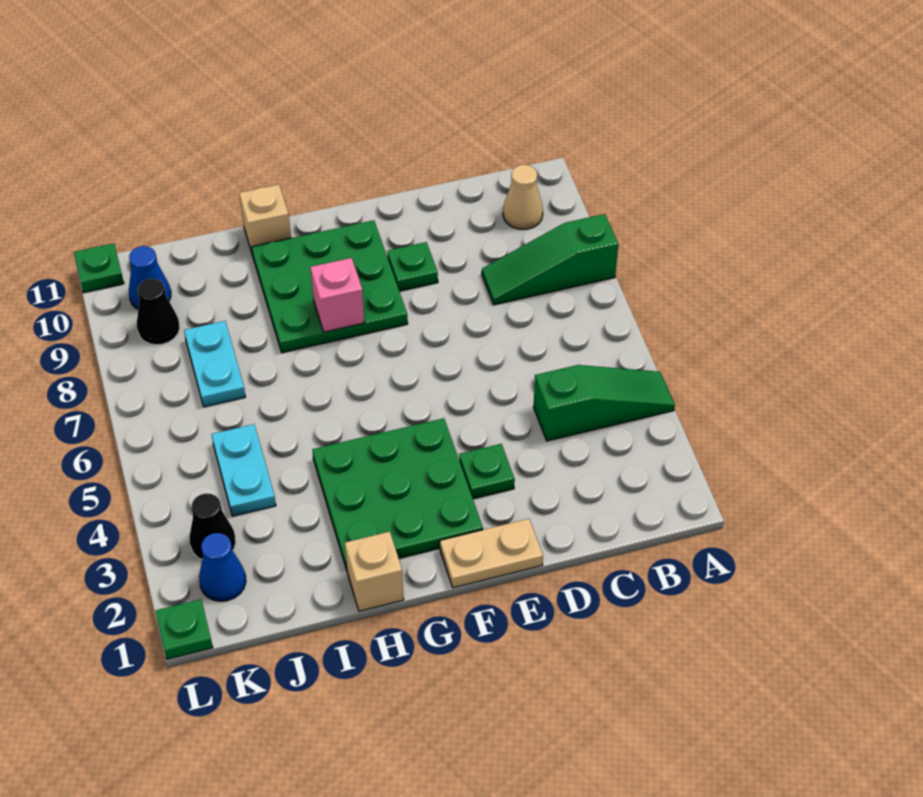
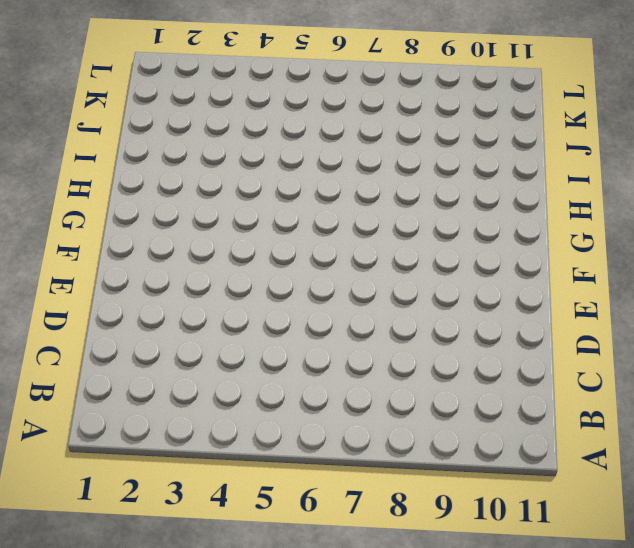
none -> green slope A4:C4 level 1 top C
none -> green slope A8:C8 level 1 top A
none -> tan cone B10 level 1

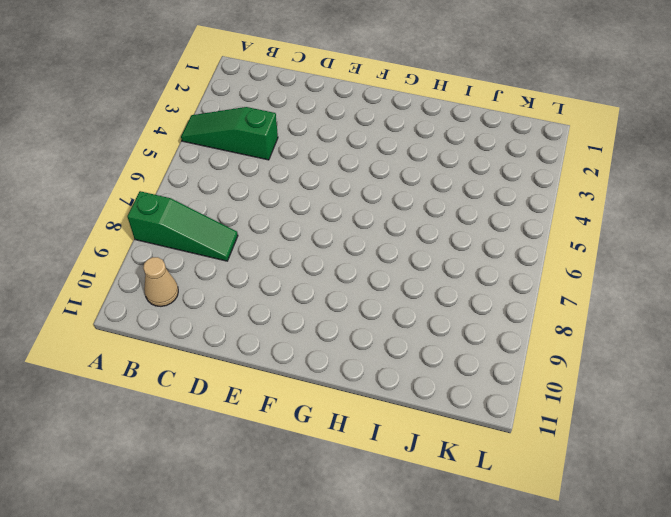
none -> tan plate E1:F1 level 1
none -> green plate E3 level 1
none -> green plate E9 level 1

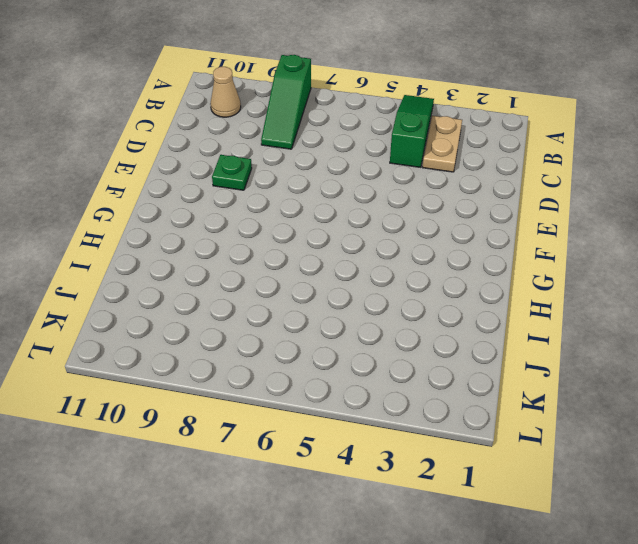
tan plate B3:C3 level 1 -> tan plate E1:F1 level 1
none -> green plate E3 level 1
none -> green plate F2:H4 level 1
none -> green plate F8:H10 level 1

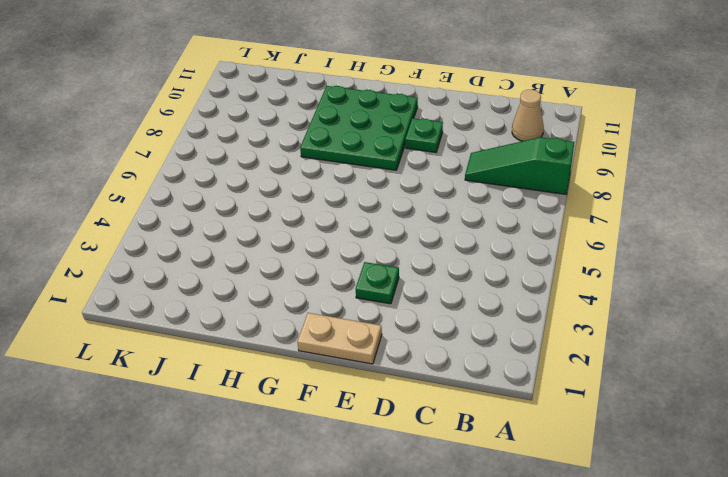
none -> green slope A4:C4 level 1 top C
none -> green plate F2:H4 level 1
none -> tan brick H1 level 1

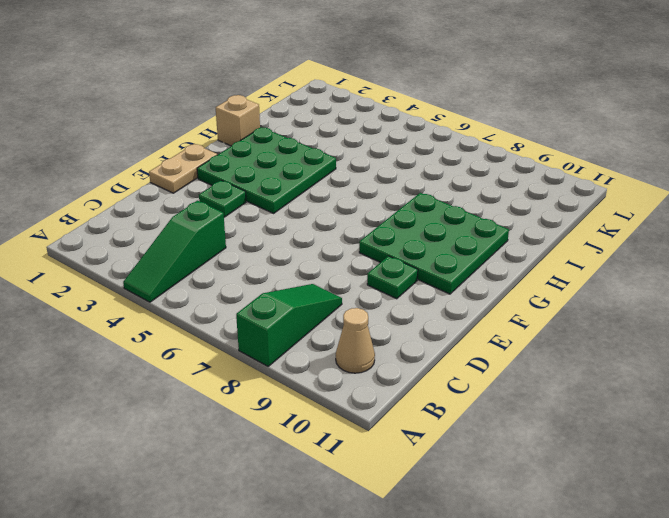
none -> tan brick H11 level 1
none -> cyan plate J4:J5 level 1
none -> cyan plate J7:J8 level 1

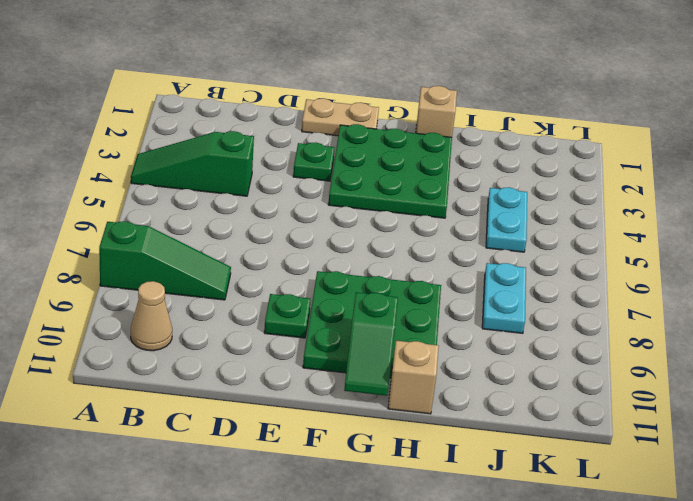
green slope G10:G11 level 2 top 10 -> none
none -> blue cone K2 level 1
none -> black cone K3 level 1
none -> black cone K9 level 1

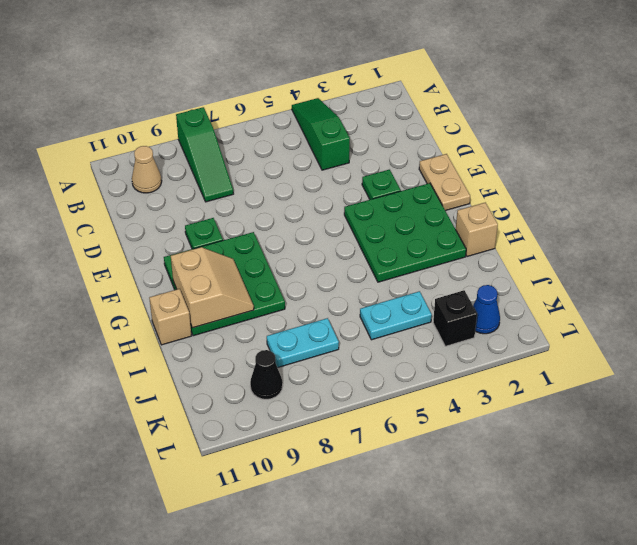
tan slope G9:H10 level 2 top 10 -> none
black brick K3 level 1 -> black cone K3 level 1
none -> blue cone K10 level 1
none -> green plate L1 level 1
none -> green plate L11 level 1

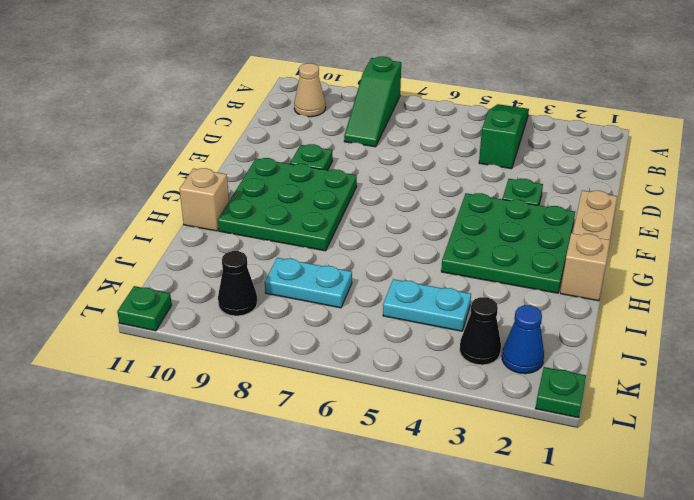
none -> blue cone K10 level 1
none -> pink brick G8 level 2

